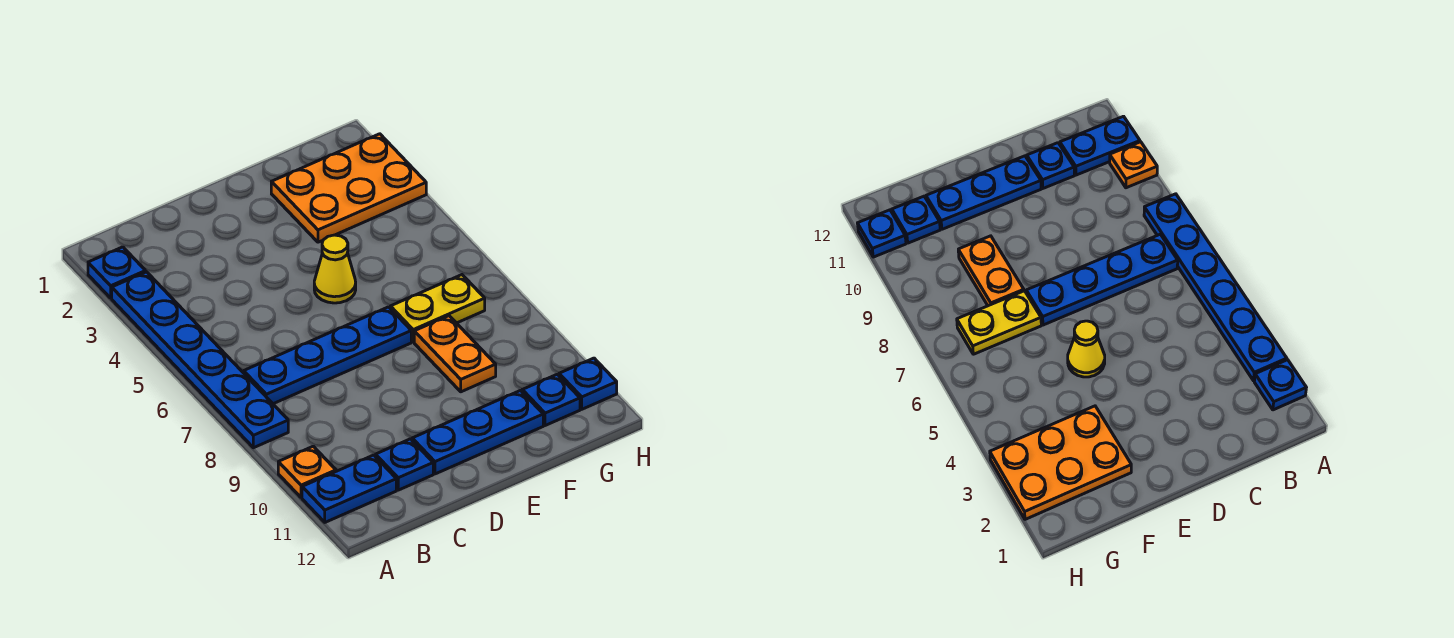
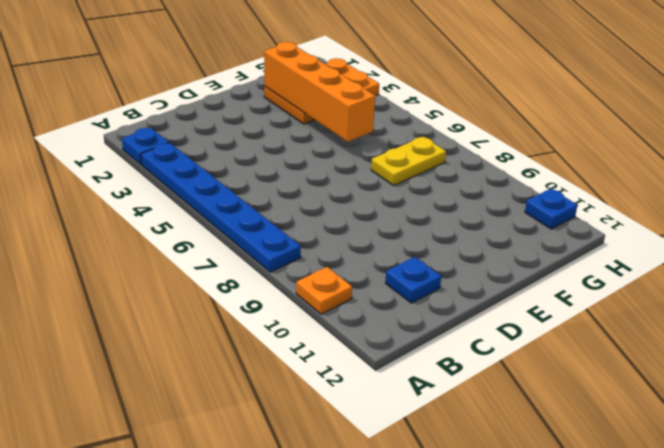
orange brick F2:F5 level 2 -> none
none -> blue plate A11:B11 level 1
none -> blue plate B7:E7 level 1
none -> blue plate D11:F11 level 1

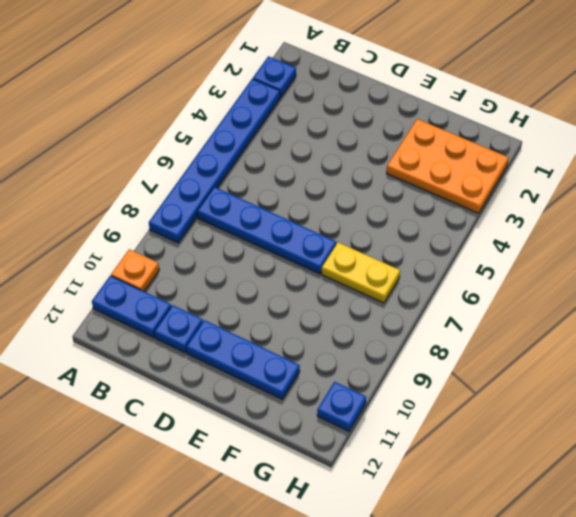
none -> yellow cone E5 level 1
none -> orange plate F8:F9 level 1
none -> blue plate G11 level 1

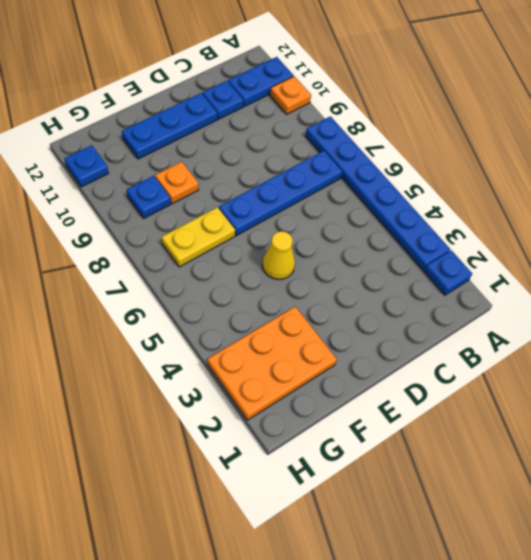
orange plate F9 level 1 -> orange plate F8:F9 level 1
blue plate G9 level 1 -> blue plate G11 level 1

